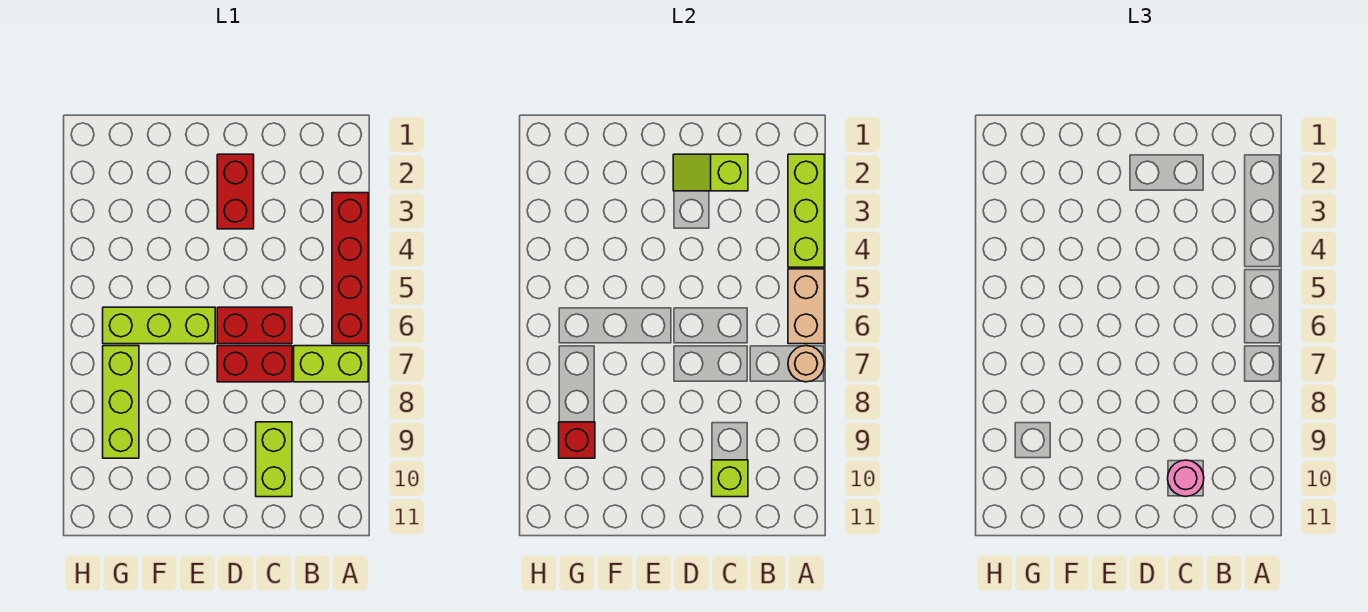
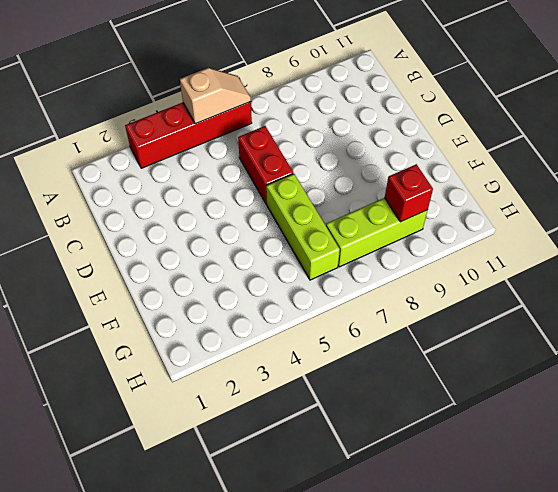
tan slope A5:A6 level 2 top 5 -> tan brick A5:A6 level 2
none -> lime brick A7:B7 level 1
none -> red brick C7:D7 level 1
none -> lime brick C9:C10 level 1

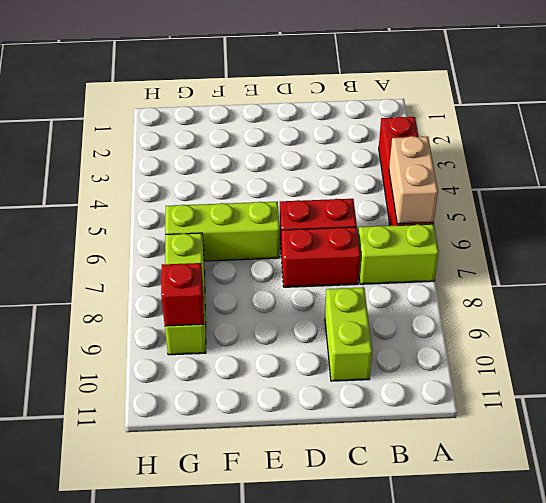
none -> red brick D2:D3 level 1
none -> lime brick A2:A4 level 2
none -> tan round brick A7 level 2

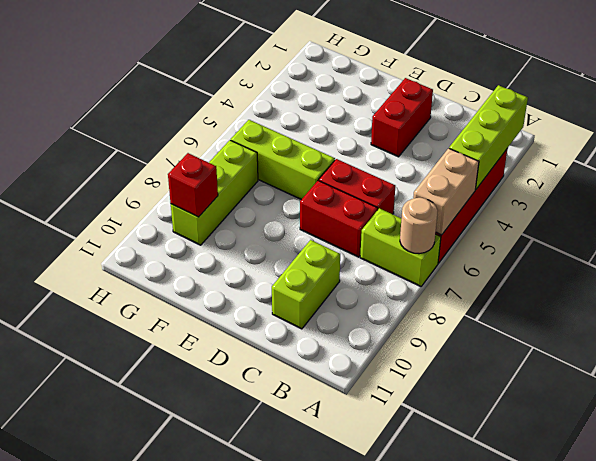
none -> lime slope C2:D2 level 2 top C
none -> lime brick C10 level 2
none -> pink round brick C10 level 3

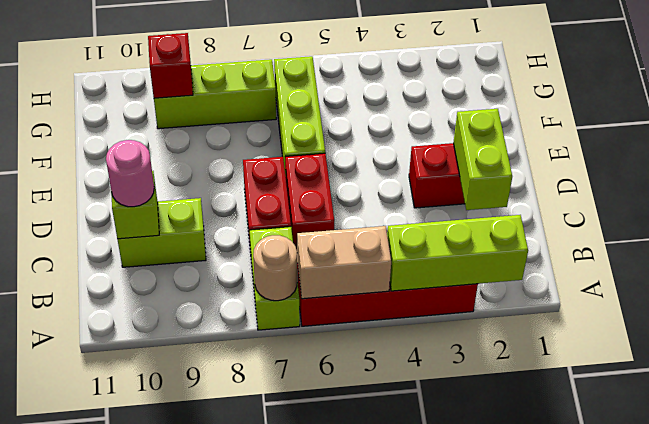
lime brick C2:D2 level 2 -> lime slope C2:D2 level 2 top C

